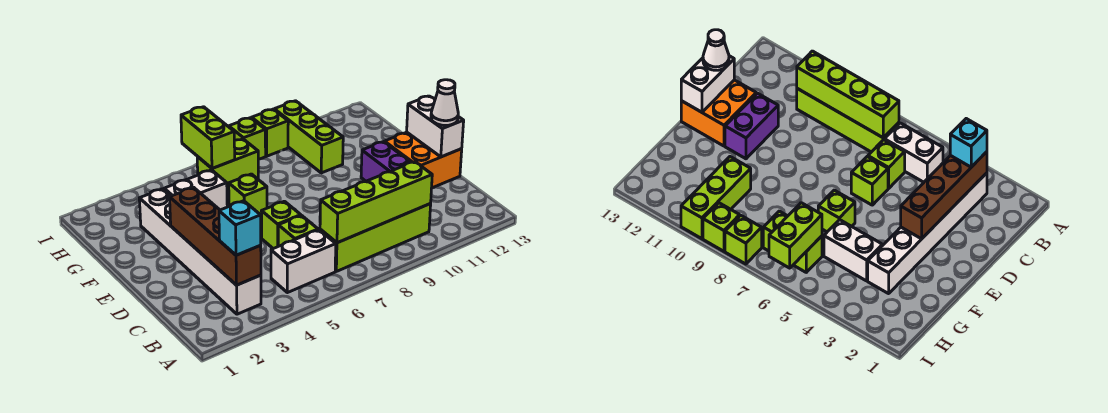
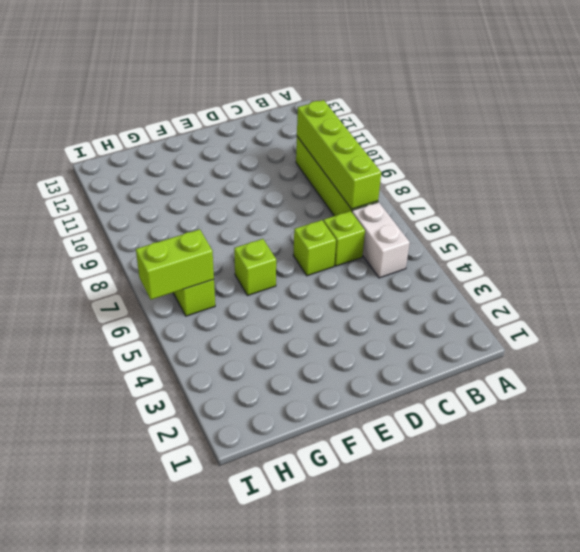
none -> white brick B3:G3 level 1
none -> purple brick D11:E11 level 1
none -> orange brick D12:E13 level 1

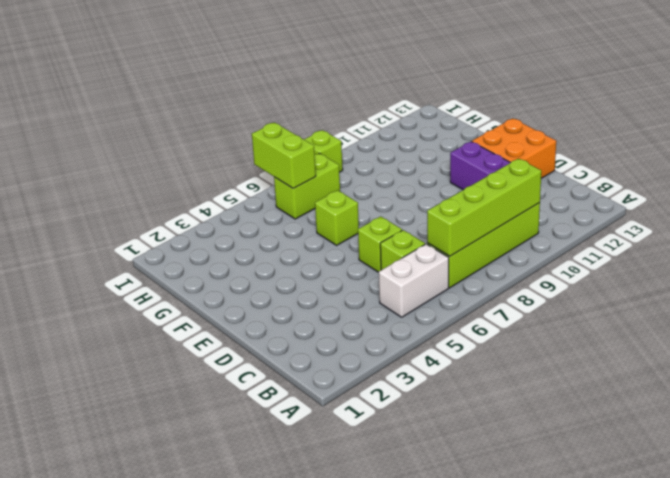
none -> white brick B3:G3 level 1
none -> white brick G4:G5 level 1
none -> lime brick G10:I10 level 1

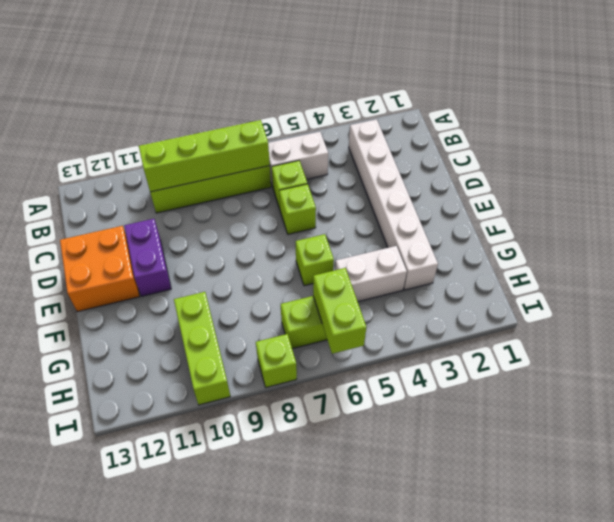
none -> lime brick I9 level 1
none -> brown brick B3:E3 level 2
none -> white brick D13:E13 level 2

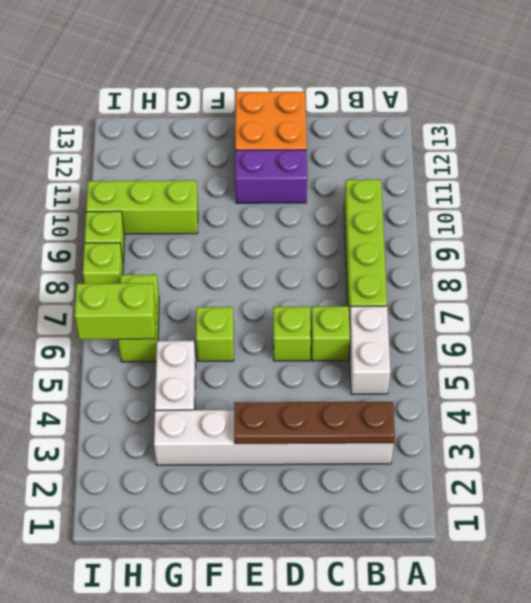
brown plate B3:E3 level 2 -> brown brick B3:E3 level 2
none -> lime brick B7:B10 level 2
none -> white brick D13:E13 level 2
none -> cyan brick B3 level 3

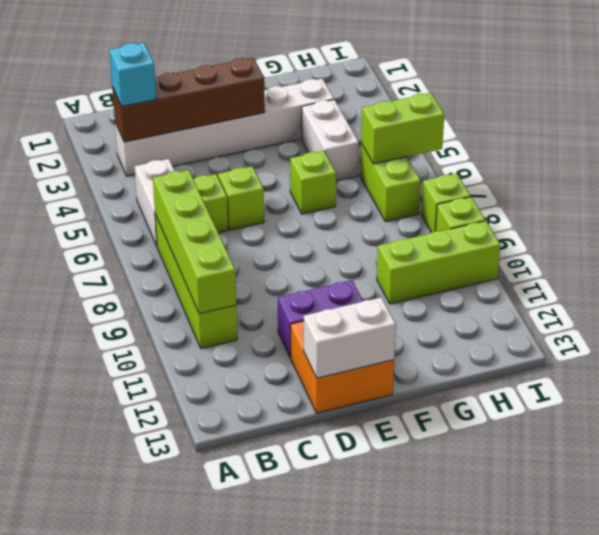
none -> white cone D13 level 3

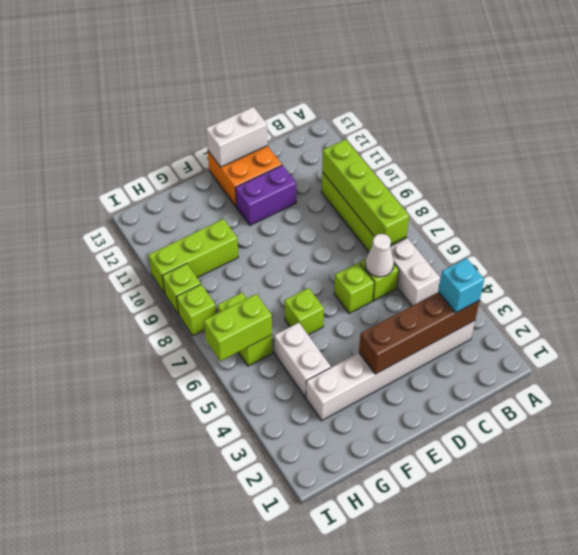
white cone C6 level 2 -> white cone D13 level 3

